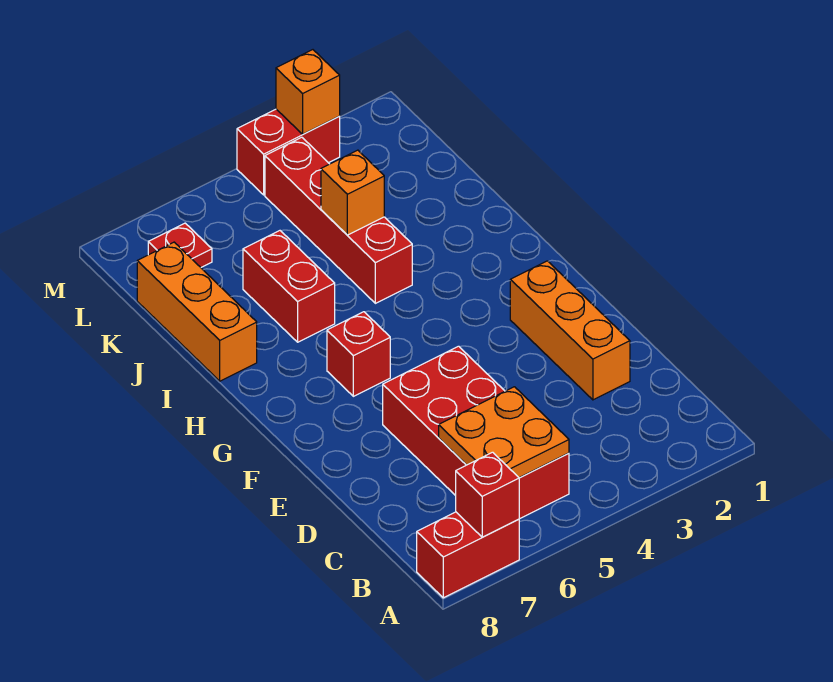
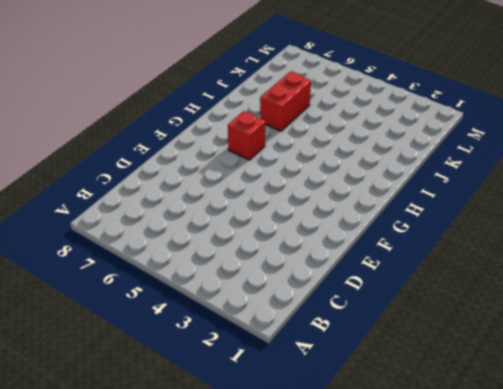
none -> red brick A7:A8 level 1
none -> red brick B5:E6 level 1
none -> orange brick D2:F2 level 1

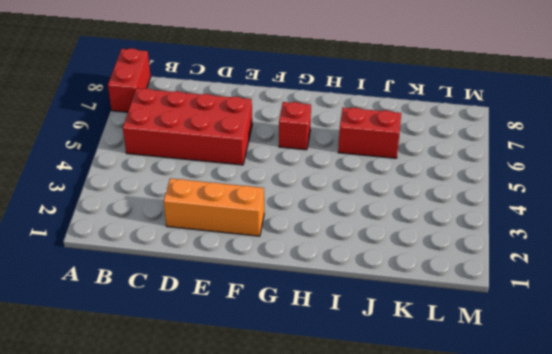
none -> red brick I4:L4 level 1
none -> orange brick I8:K8 level 1
none -> red plate L7 level 1

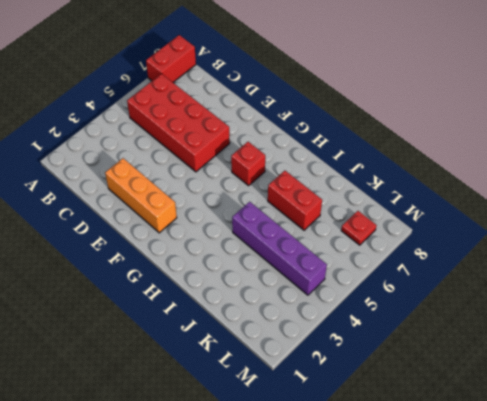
purple brick I4:L4 level 1 -> red brick I4:L4 level 1
none -> orange brick I8:K8 level 1
none -> red brick M3:M4 level 1
none -> red brick A7 level 2

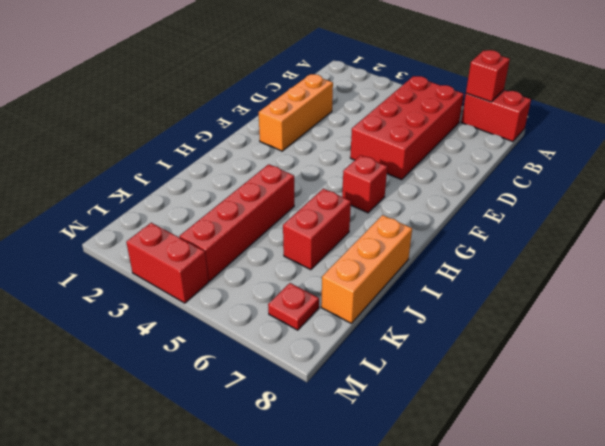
none -> orange plate B5:C6 level 2
none -> orange brick J4 level 2
none -> orange brick M3 level 2

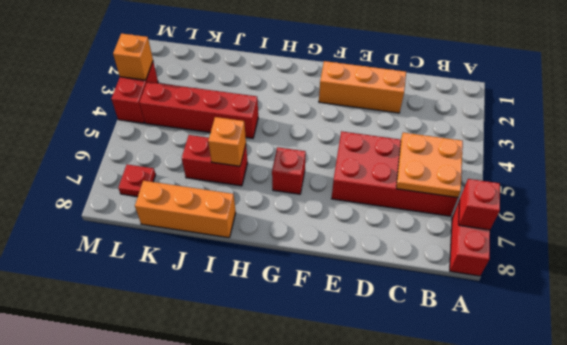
orange brick I6 level 2 -> orange brick J4 level 2

